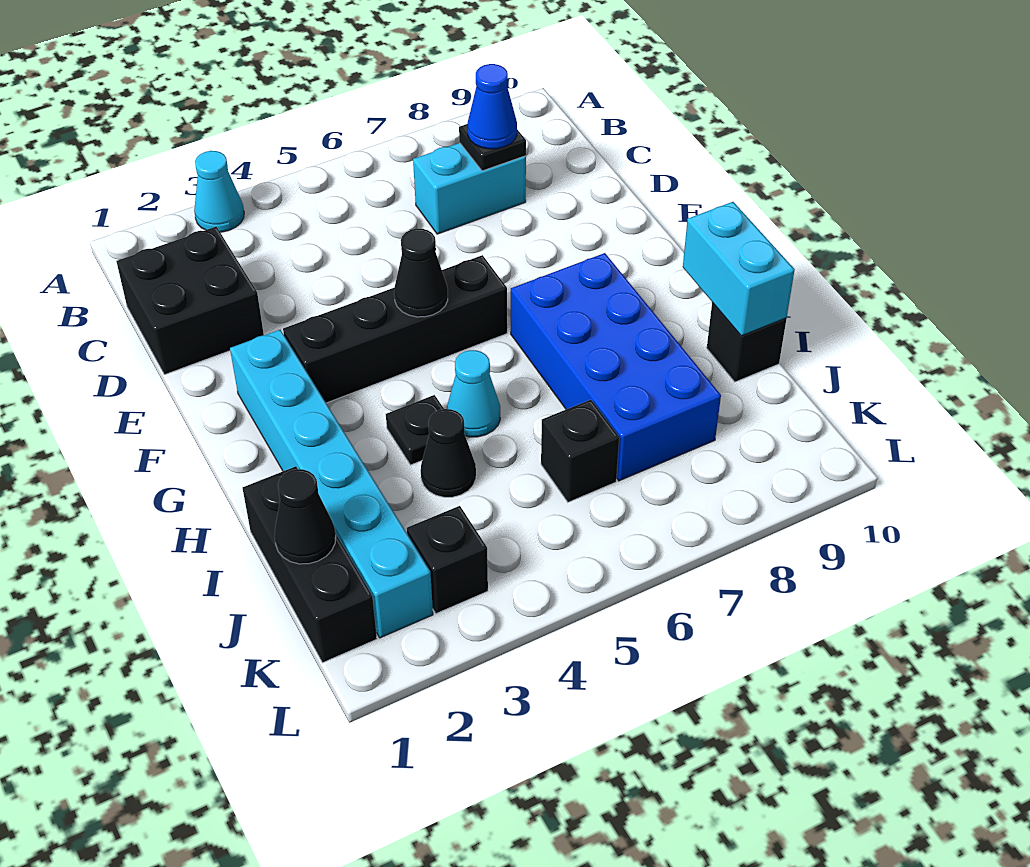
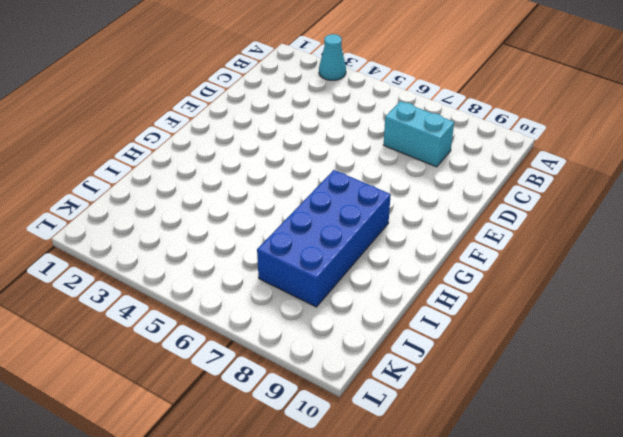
none -> black brick C1:D2 level 1
none -> cyan brick F2:K2 level 1
none -> black brick F3:F6 level 1

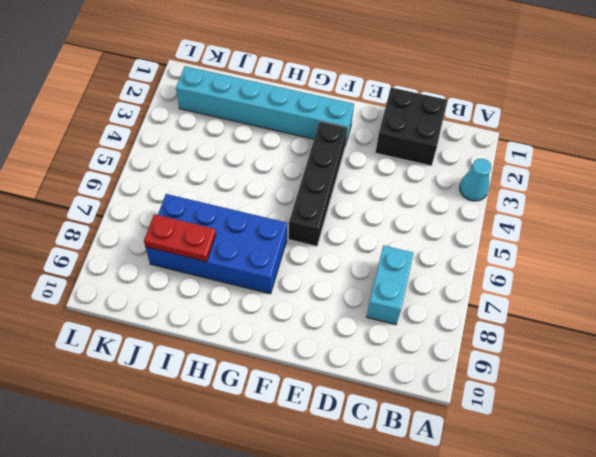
red plate I8:J8 level 2 -> none
none -> black plate H4 level 1
none -> cyan cone H5 level 1
none -> black brick I1:K1 level 1

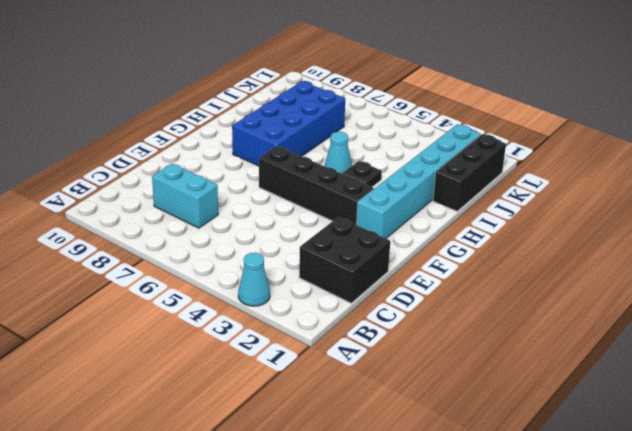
none -> black cone I4 level 1
none -> black brick I10 level 1
none -> black brick J6 level 1

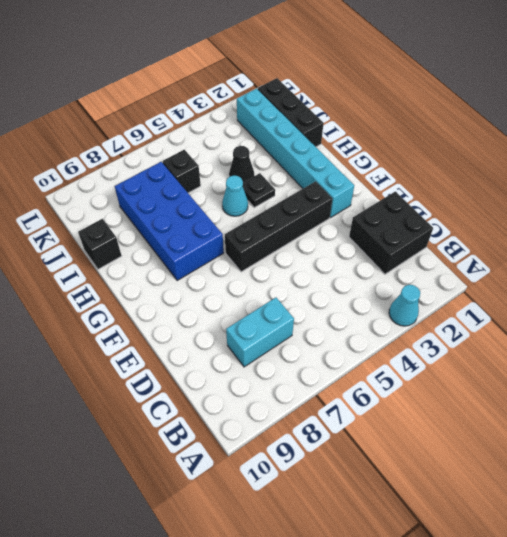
none -> black brick K3 level 1
none -> black plate C8 level 2
none -> black cone F5 level 2

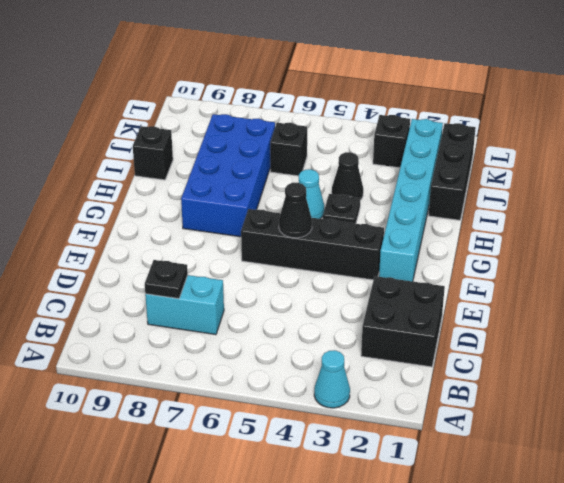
none -> cyan brick H10:I10 level 2
none -> black cone J1 level 2
none -> blue cone C8 level 3

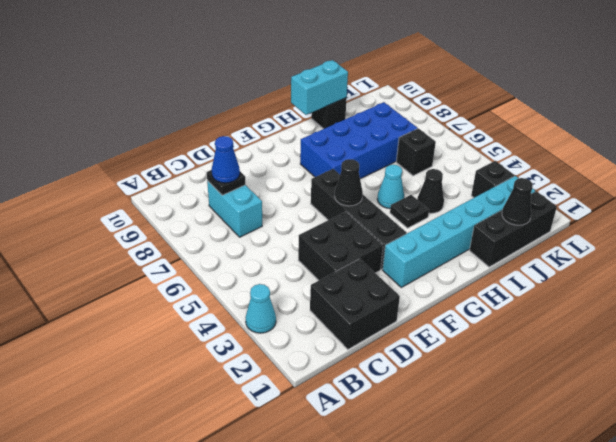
black brick D3:E4 level 1 -> none

